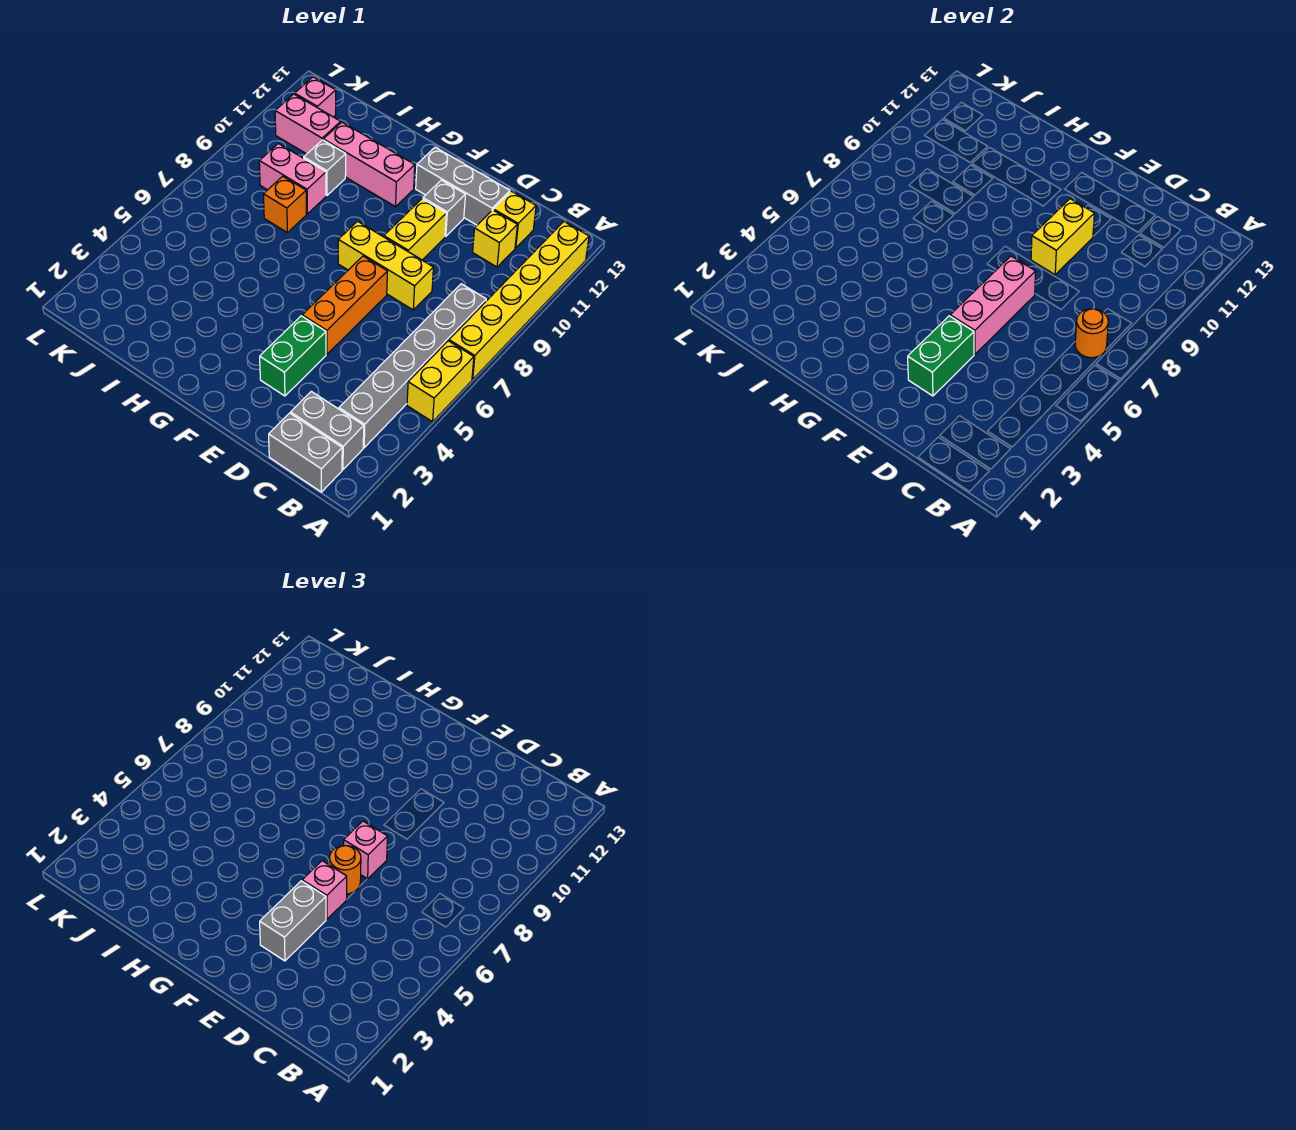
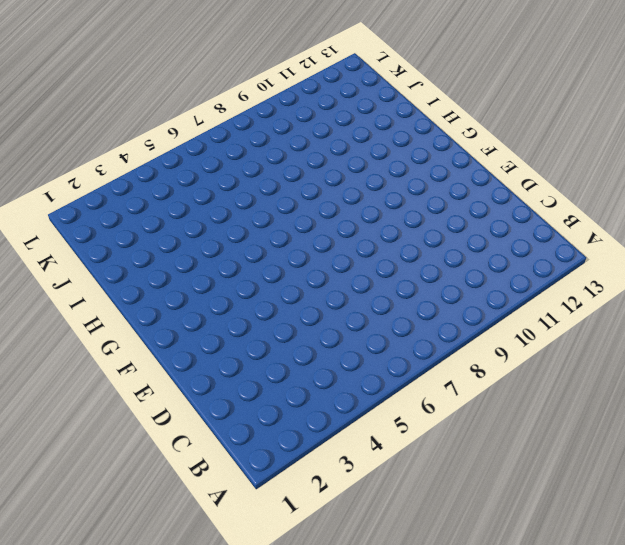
none -> yellow brick A5:A6 level 1
none -> yellow brick A7:A12 level 1
none -> grey brick B1:C1 level 1

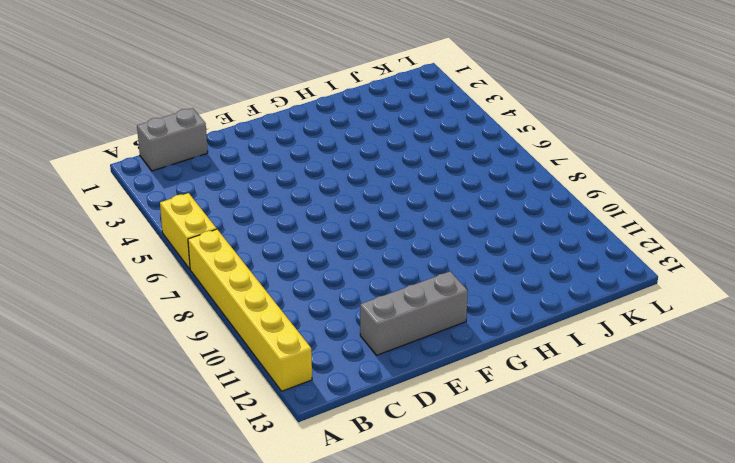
none -> grey brick B2:C2 level 1
none -> grey brick B3:B8 level 1
none -> yellow brick C11 level 1

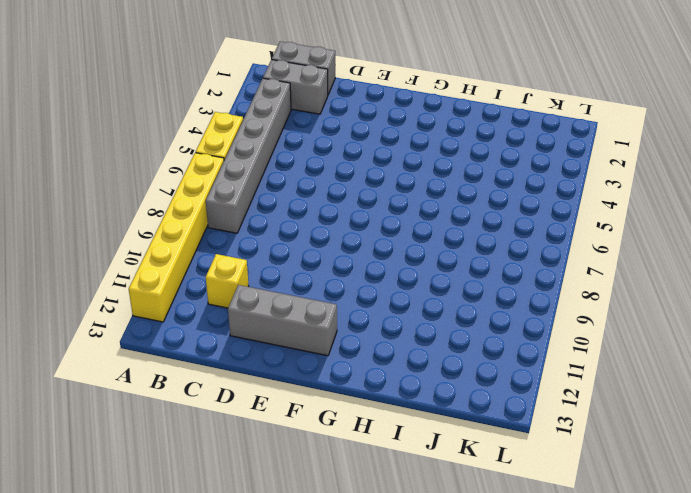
none -> yellow brick C12 level 1
none -> yellow brick D8:F8 level 1
none -> green brick E3:E4 level 1

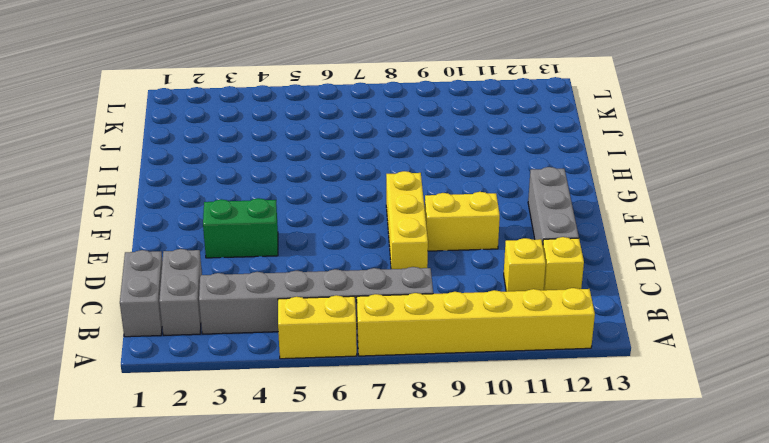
none -> orange brick E5:E7 level 1
none -> grey brick E11 level 1
none -> pink brick G11:I11 level 1

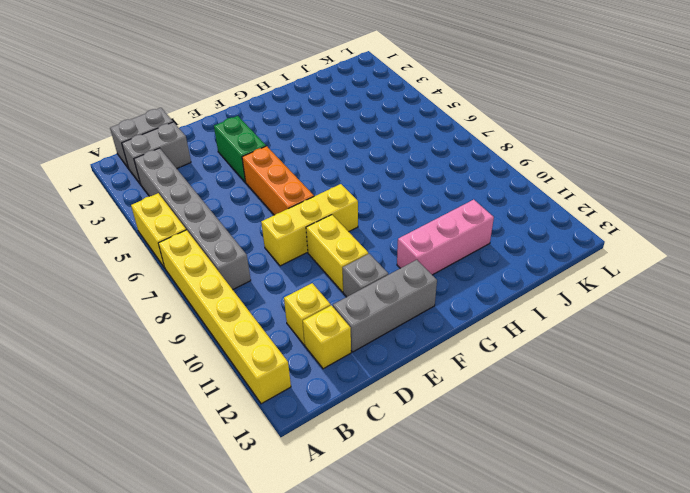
none -> orange brick I8 level 1
none -> pink brick I9:J9 level 1
none -> grey brick I10 level 1

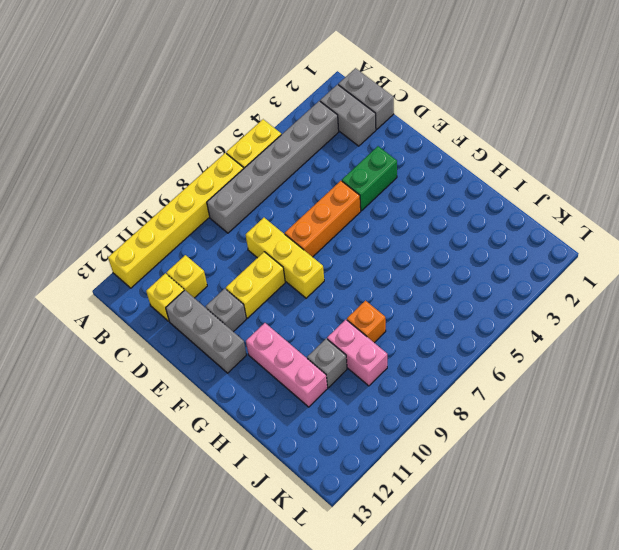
none -> pink brick J11:K11 level 1
none -> pink brick K12 level 1
none -> orange round brick B7 level 2

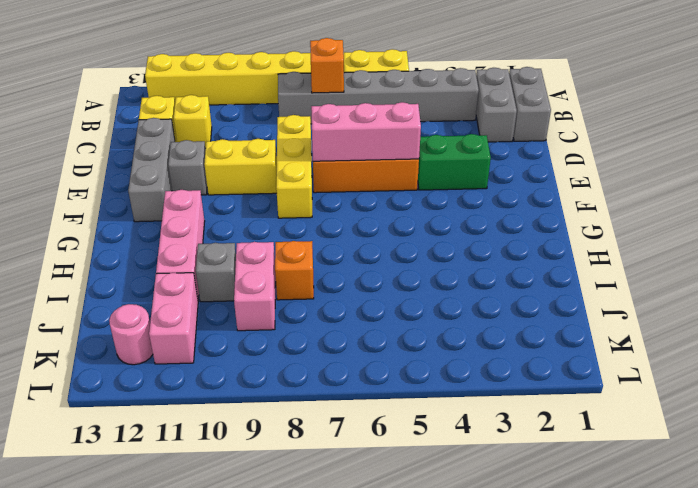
orange brick B7 level 2 -> orange round brick B7 level 2
pink round brick K12 level 1 -> pink brick K12 level 1
none -> green brick E3:E4 level 2
none -> yellow brick E9:E10 level 2
none -> grey brick E3:E4 level 3

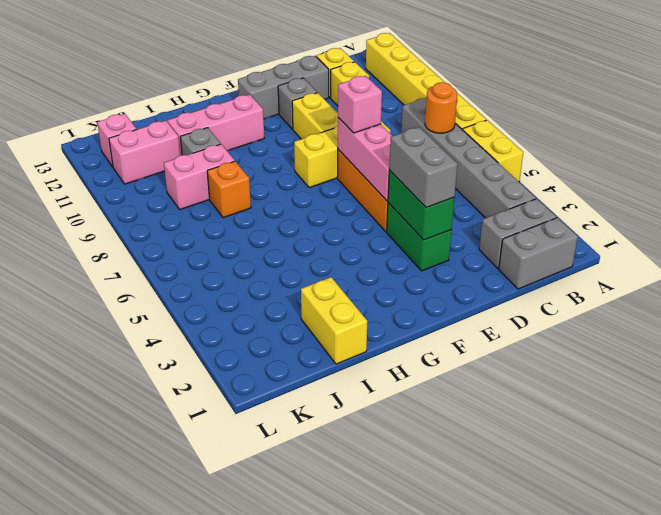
yellow brick I1:I2 level 1 -> yellow brick E9:E10 level 2
none -> pink brick E5 level 3
none -> orange round brick E6 level 3

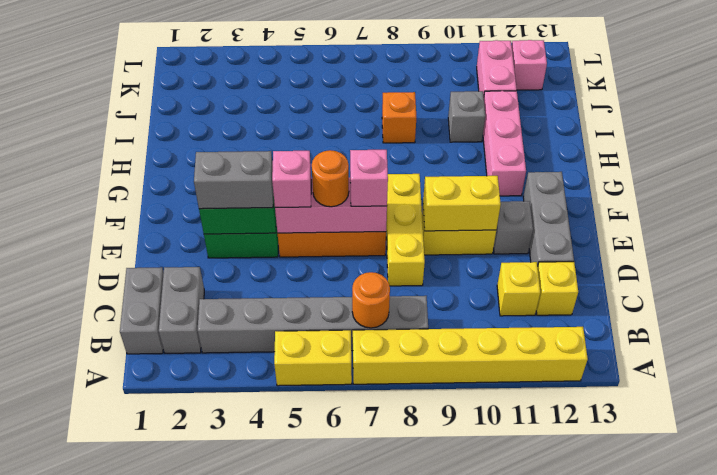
none -> pink brick I9:J9 level 1

